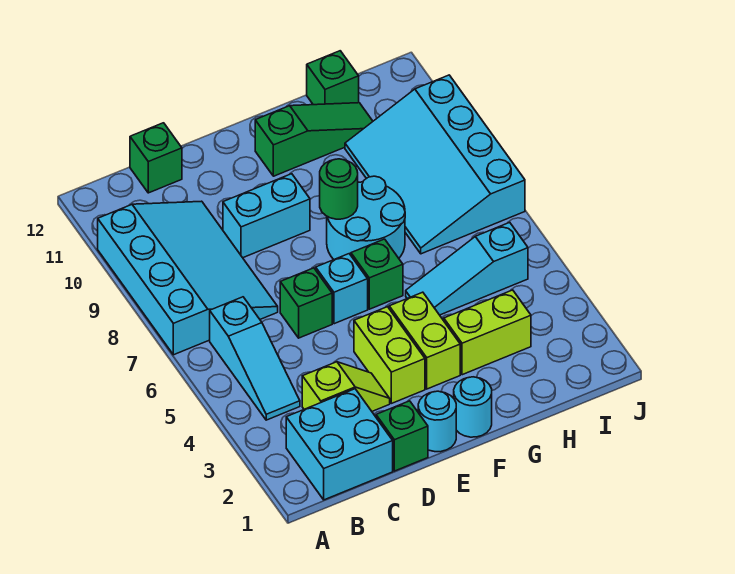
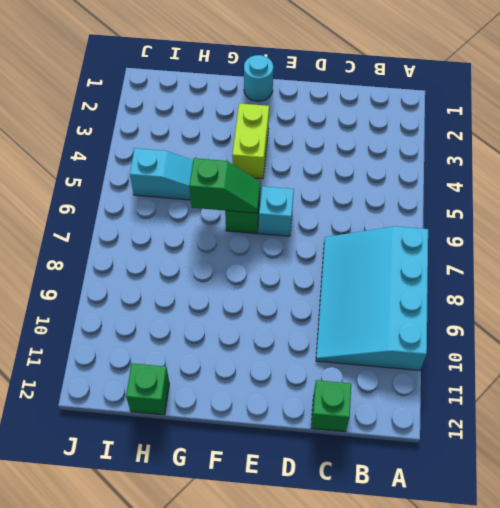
green slope F6:G6 level 2 top G -> none
none -> cyan brick B1:C2 level 1
none -> cyan slope B4:B6 level 1 top 6
none -> lime slope C3:D3 level 1 top C

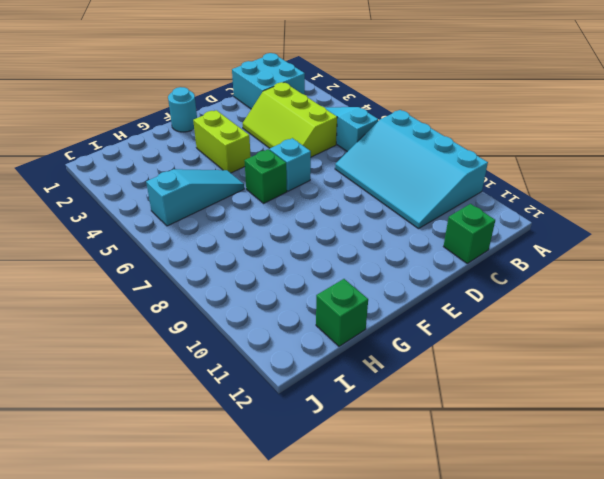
lime slope C3:D5 level 1 top C -> lime slope C3:D3 level 1 top C
none -> green brick D1 level 1
none -> green brick D6 level 1
none -> cyan brick D9:E9 level 1

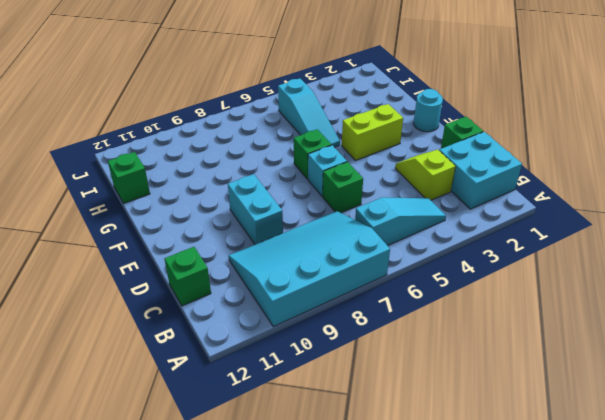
none -> cyan round brick E1 level 1
none -> lime brick E3:E4 level 1
none -> cyan round brick F7:G8 level 1

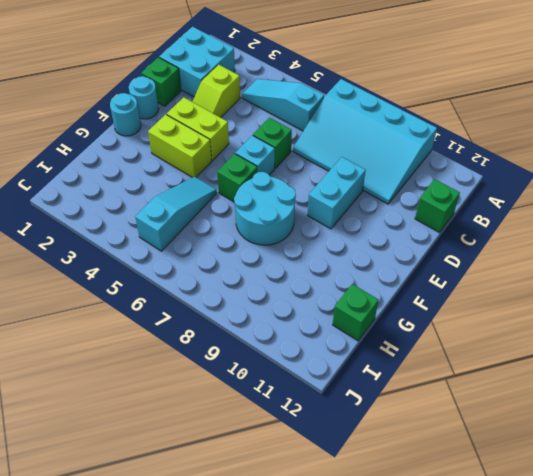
none -> green slope F11:H11 level 1 top F
none -> lime brick G3:H3 level 1
none -> cyan slope H7:J10 level 1 top J

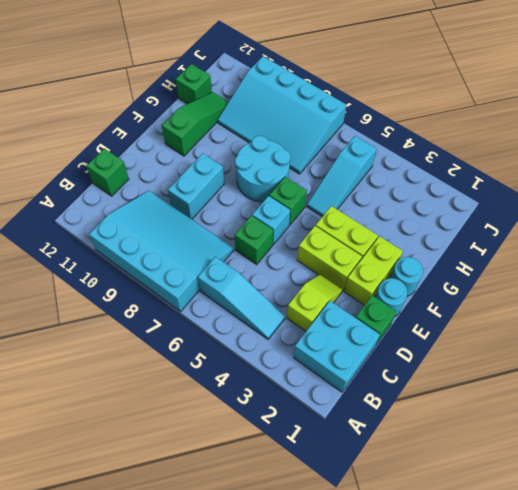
lime brick E2:F2 level 1 -> lime brick G3:H3 level 1
none -> green round brick F8 level 2

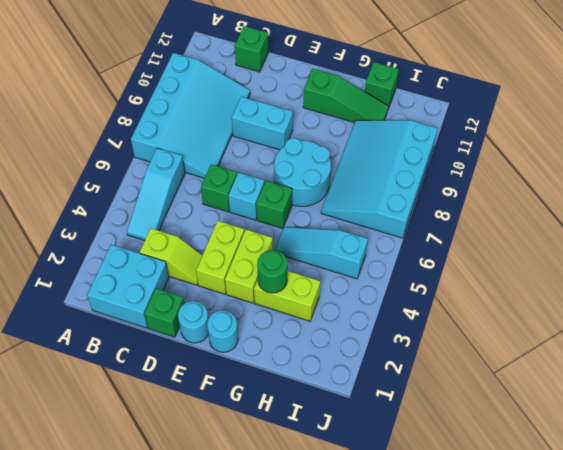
green round brick G3 level 2 -> green round brick F8 level 2

